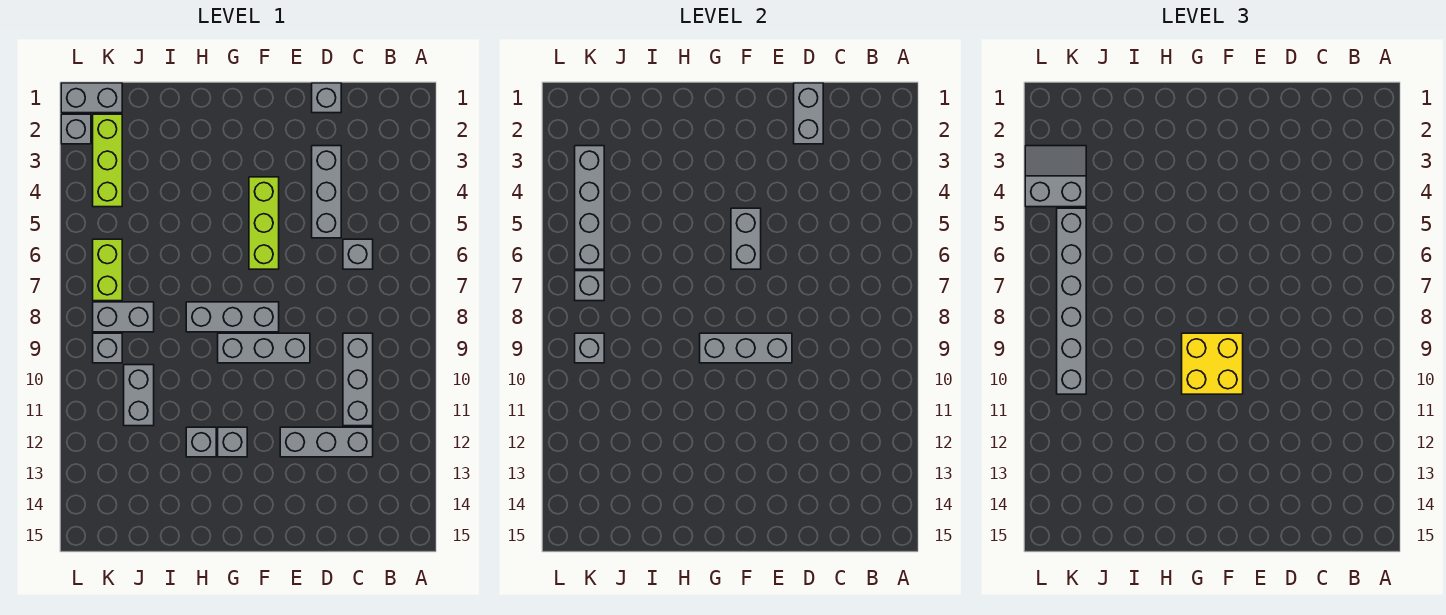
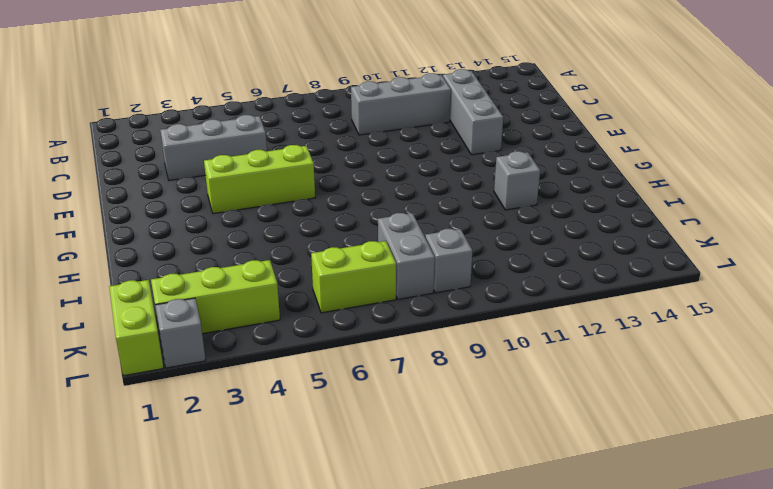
lime brick K1:L1 level 1 -> grey brick K1:L1 level 1
none -> grey brick C6 level 1
none -> grey brick D1 level 1
none -> grey brick E9:G9 level 1

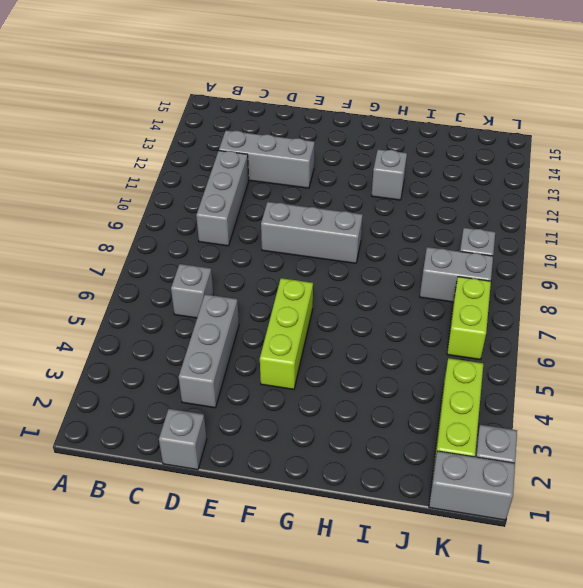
none -> grey brick F8:H8 level 1
none -> grey brick G12 level 1
none -> grey brick J10:J11 level 1

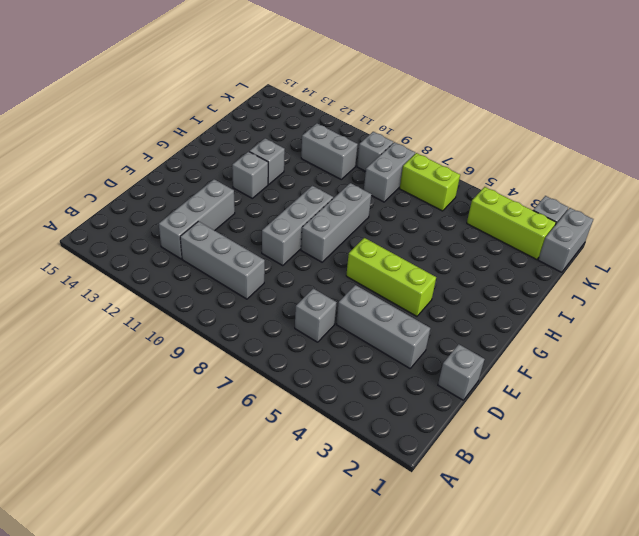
none -> grey brick D1:D2 level 2
none -> grey brick E9:G9 level 2
none -> grey brick F5:F6 level 2

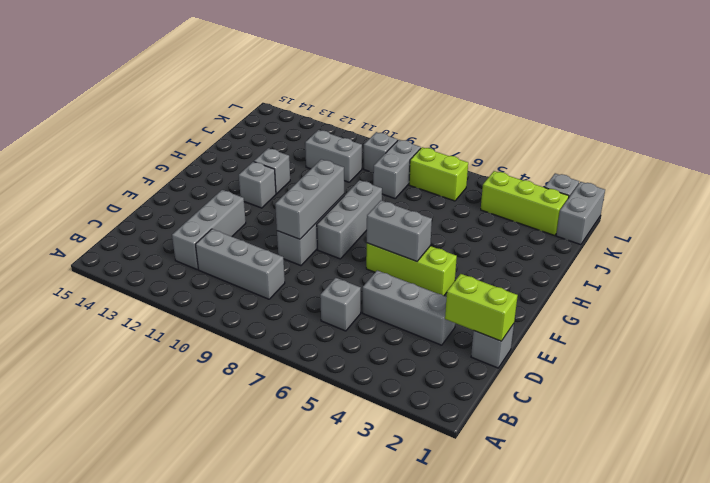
lime brick D1:D2 level 2 -> grey brick D1:D2 level 2
none -> grey brick K3:K6 level 2
none -> grey brick K7 level 2
none -> grey brick K9 level 2

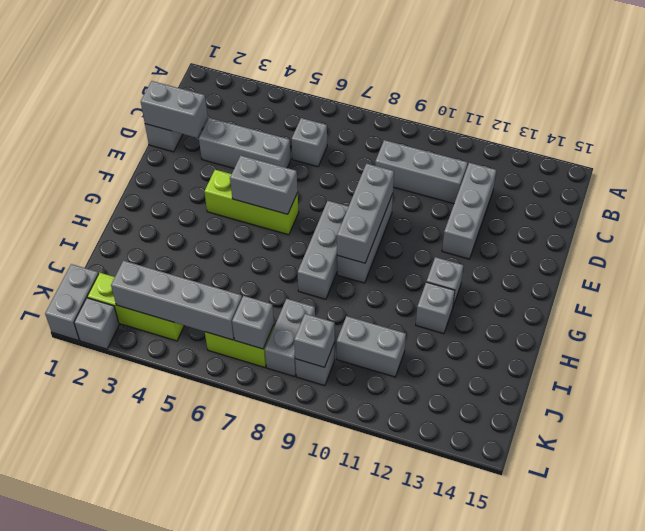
none -> yellow brick F9:G10 level 3
none -> grey slope K3:L4 level 3 top 4
none -> grey brick K5:K10 level 3

